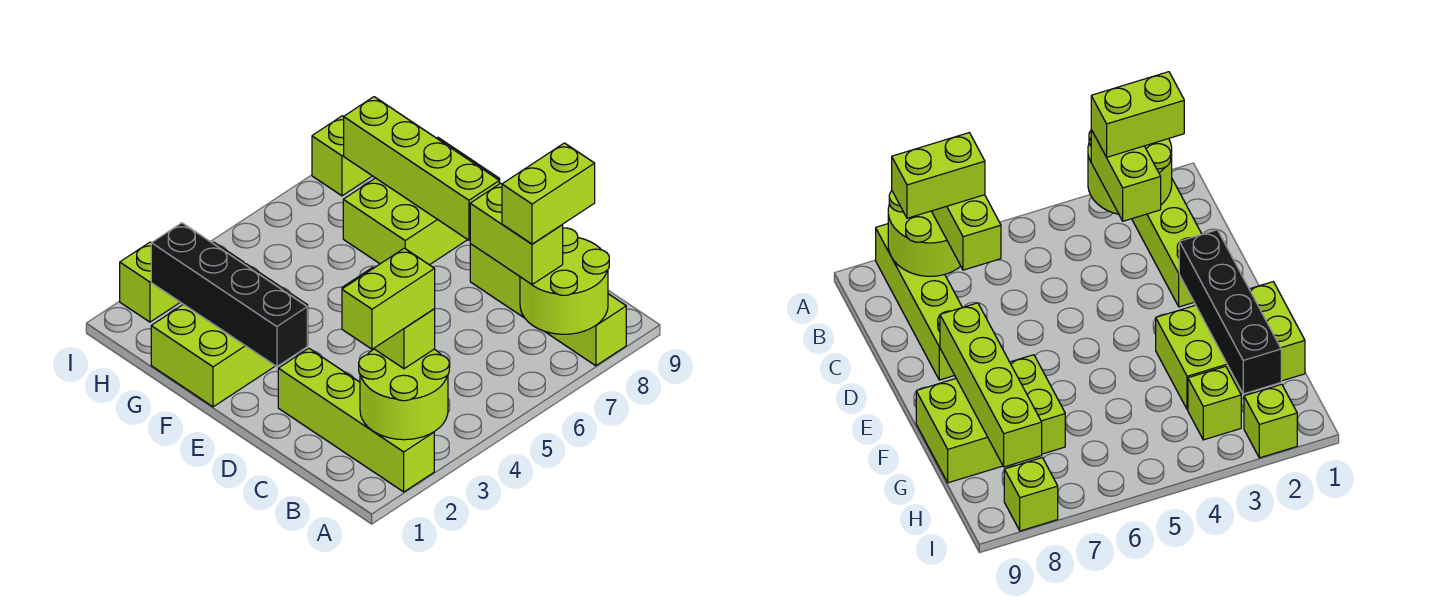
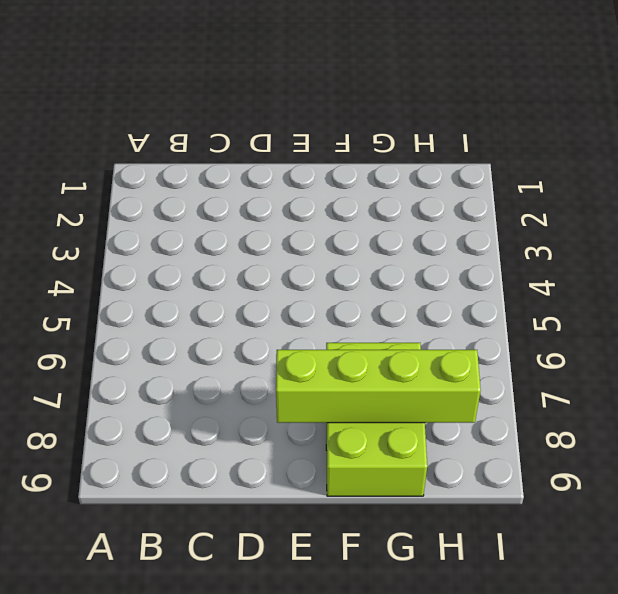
none -> lime brick A2:D2 level 1
none -> lime brick A8:D8 level 1
none -> lime brick F1:G3 level 1

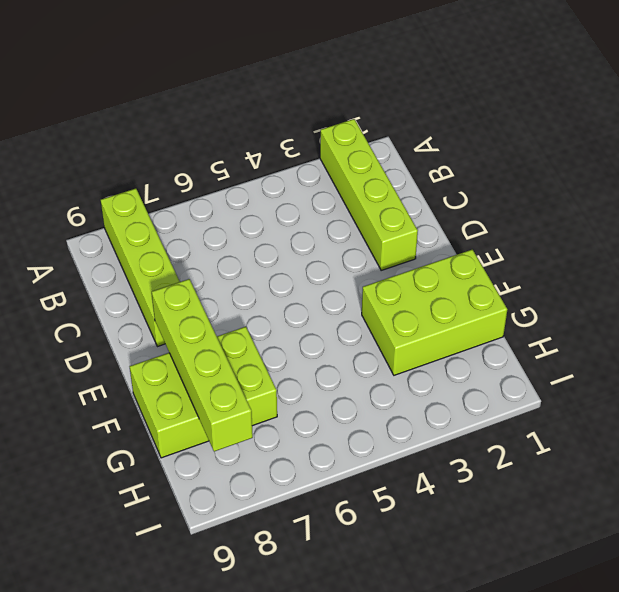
none -> lime brick H3 level 1
none -> lime brick I2 level 1
none -> lime brick I8 level 1

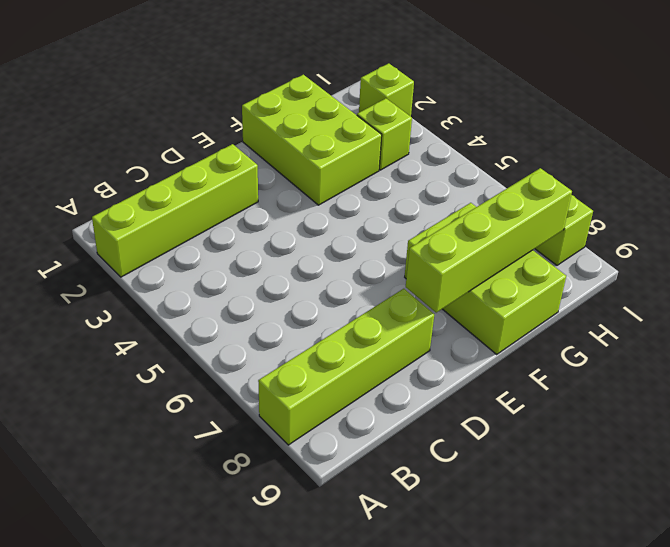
none -> lime round brick A2:B3 level 2
none -> lime round brick A7:B8 level 2
none -> black brick E2:H2 level 2

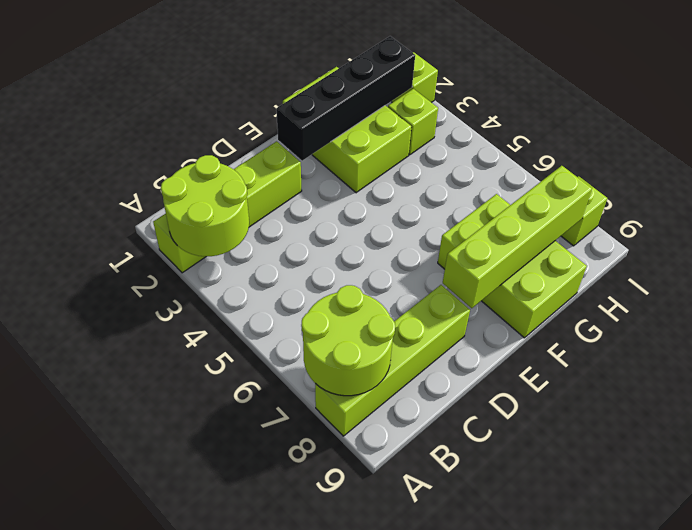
none -> lime brick B3:C3 level 3
none -> lime brick B7:C7 level 3
none -> lime brick B2:B3 level 4

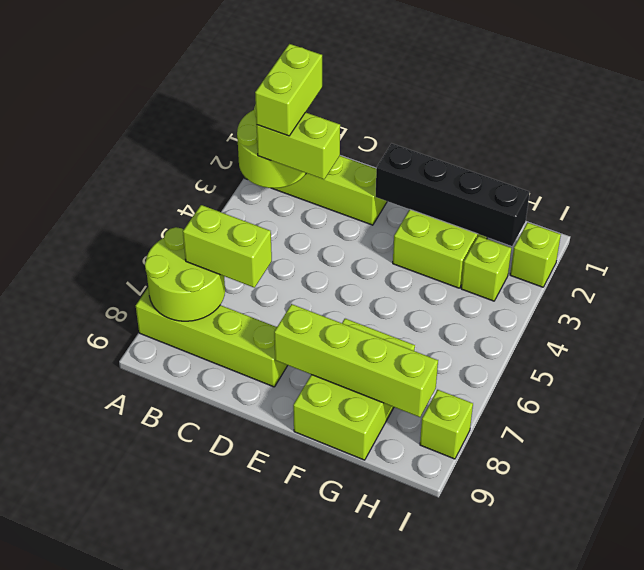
none -> lime brick B7:B8 level 4

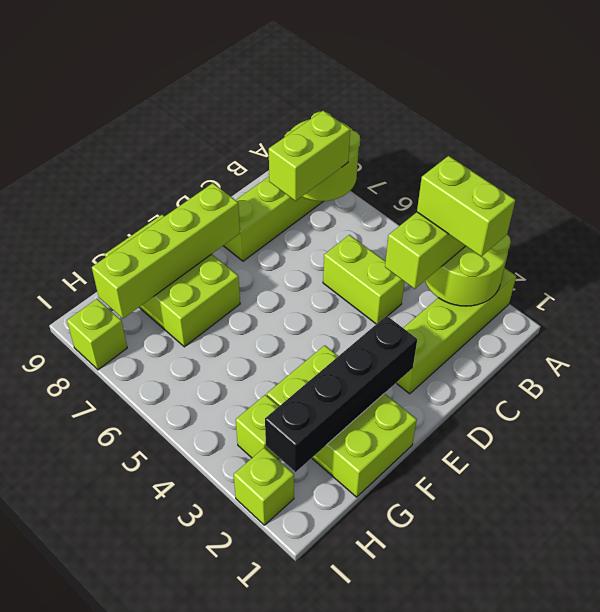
lime brick C4:C5 level 1 -> lime brick B7:B8 level 4

